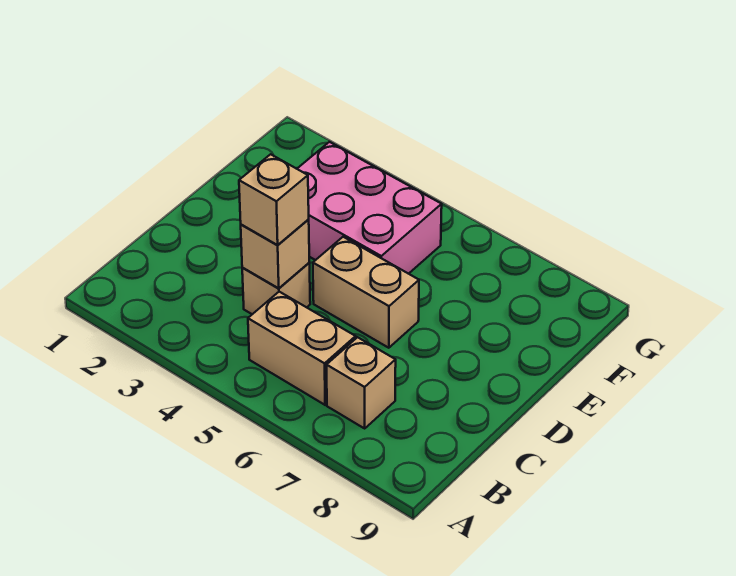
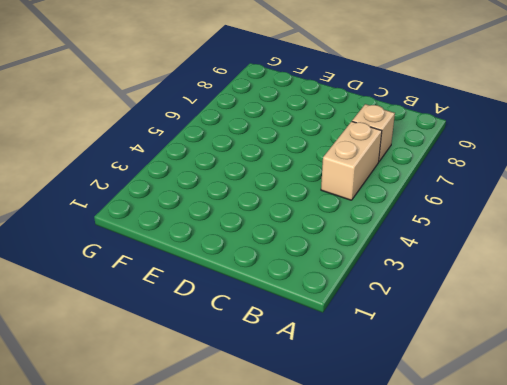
none -> tan brick C4 level 1
none -> tan brick D5:D6 level 1

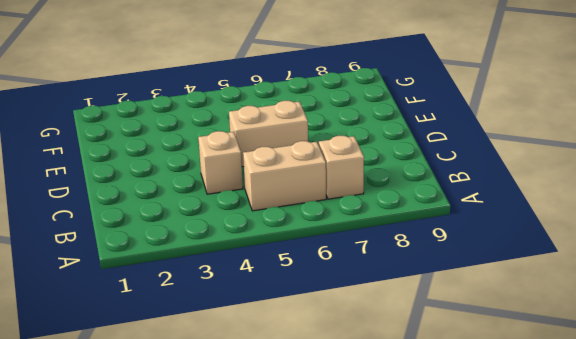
none -> pink brick E3:F5 level 1
none -> tan brick C4 level 2

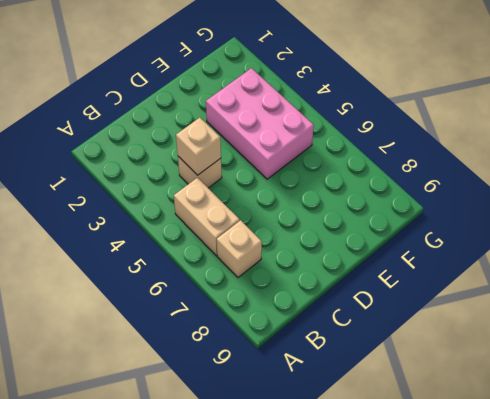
none -> tan brick D5:D6 level 1
none -> tan brick C4 level 3

